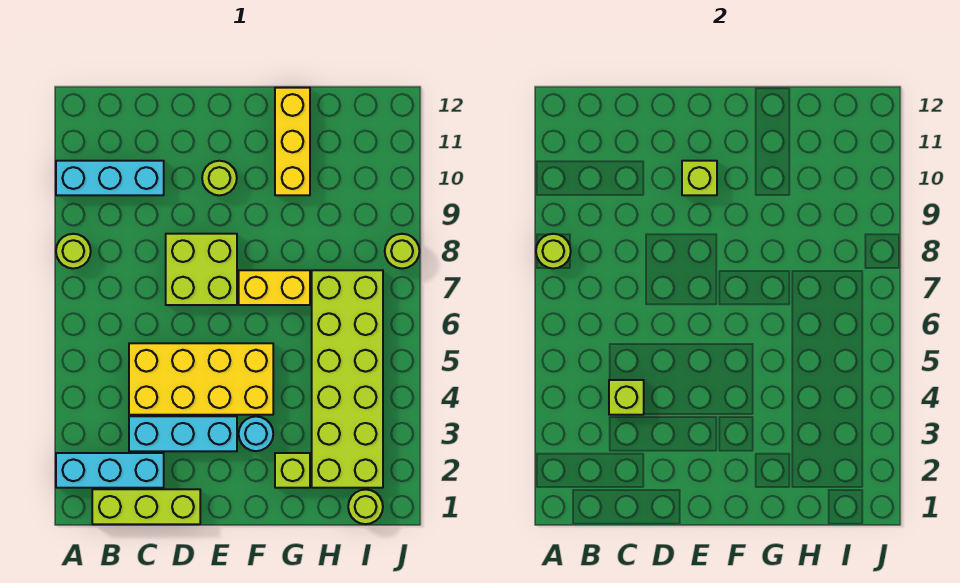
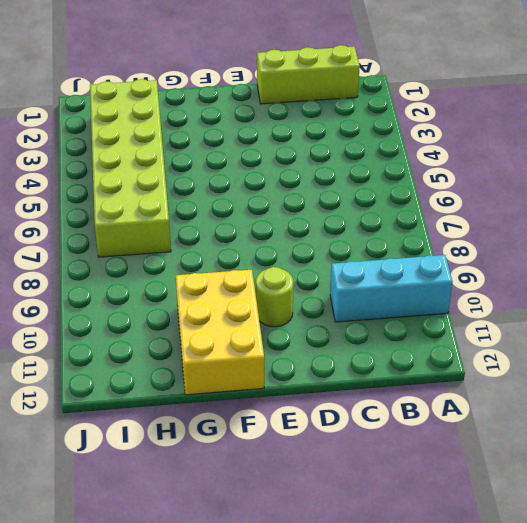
yellow brick F10:G12 level 1 -> yellow brick G10:G12 level 1
none -> cyan brick A2:C2 level 1
none -> lime round brick A8 level 1
none -> cyan brick C3:E3 level 1

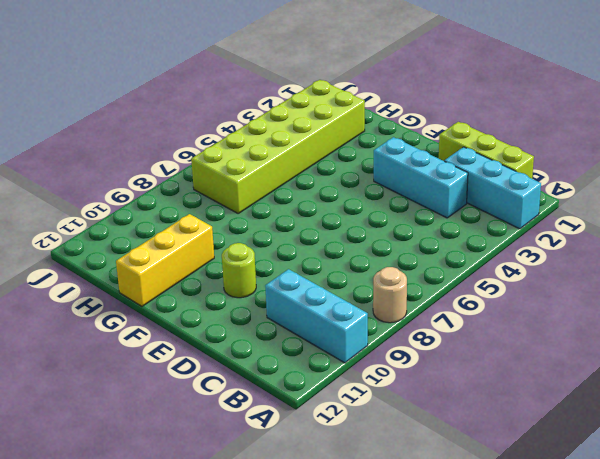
tan round brick A8 level 1 -> lime round brick A8 level 1
none -> yellow brick C4:F5 level 1
none -> lime brick D7:E8 level 1
none -> cyan round brick F3 level 1

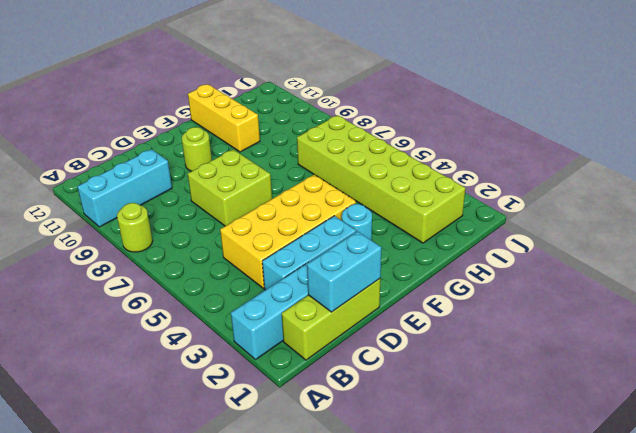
cyan brick C1:D1 level 2 -> none
none -> yellow brick F7:G7 level 1
none -> lime brick G2 level 1
none -> lime round brick I1 level 1

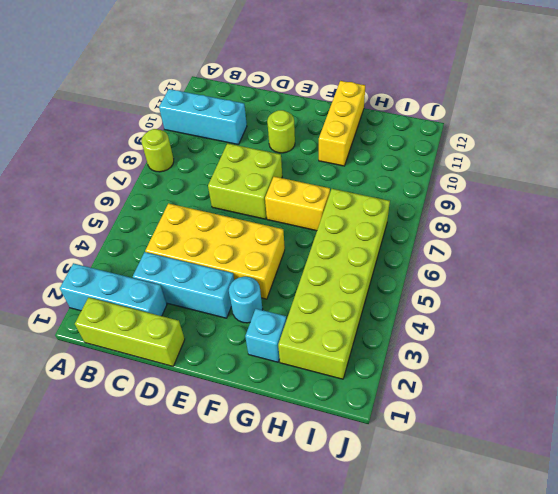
cyan brick G2 level 1 -> lime brick G2 level 1
none -> lime round brick I1 level 1
none -> lime round brick J8 level 1
none -> lime round brick A8 level 2

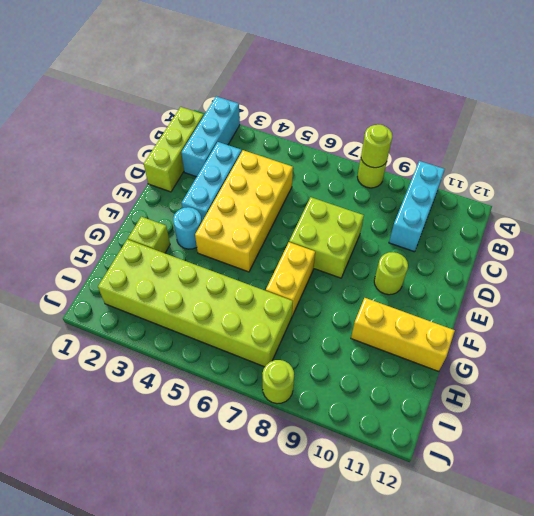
none -> lime round brick I1 level 1
none -> lime brick C4 level 2
none -> lime brick E10 level 2

